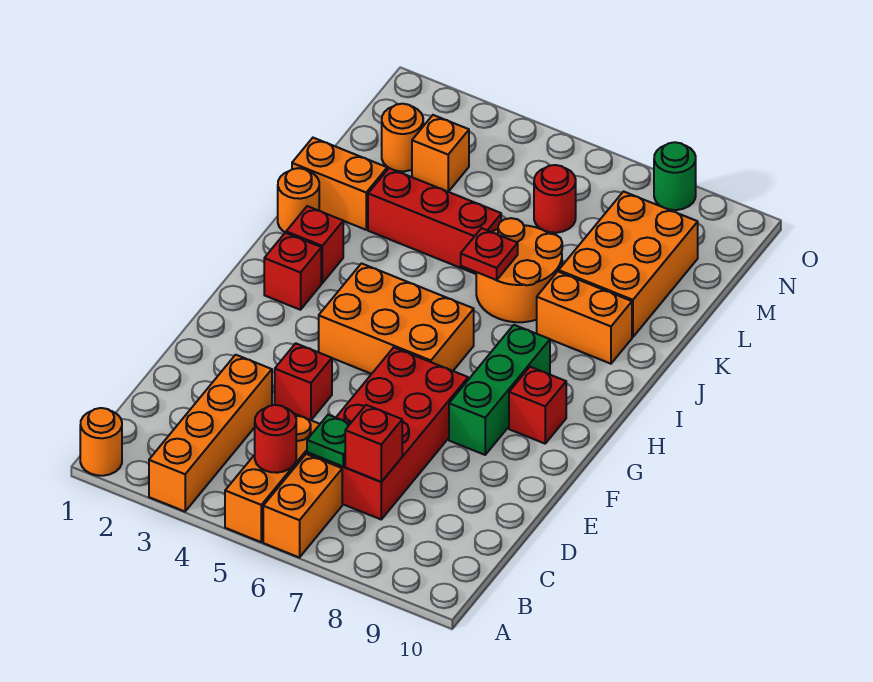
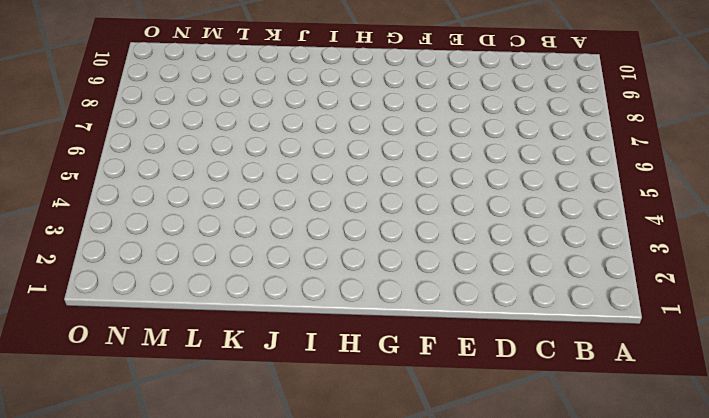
none -> orange round brick A1 level 1
none -> orange brick A3:D3 level 1
none -> orange brick A5:C5 level 1

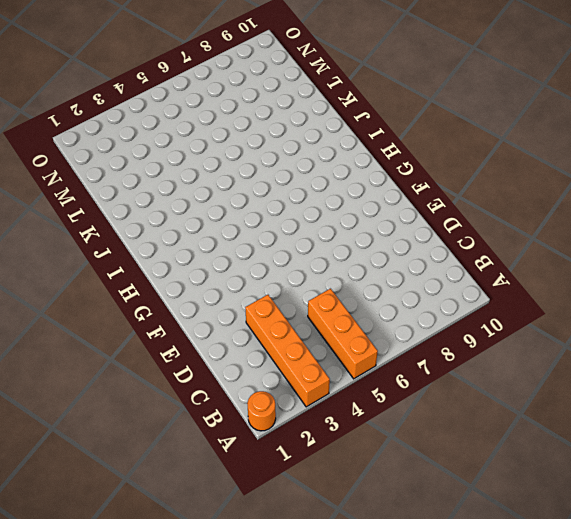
none -> orange brick A6:B6 level 1
none -> red brick C6:F7 level 1
none -> red brick E4 level 1

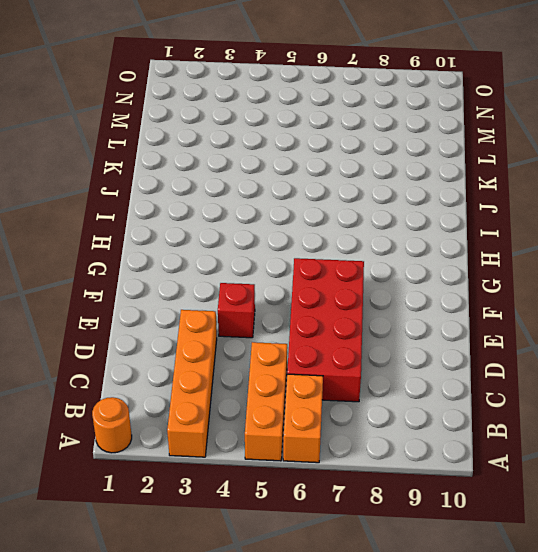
none -> green brick F8:H8 level 1
none -> orange brick G4:H6 level 1
none -> red brick G9 level 1

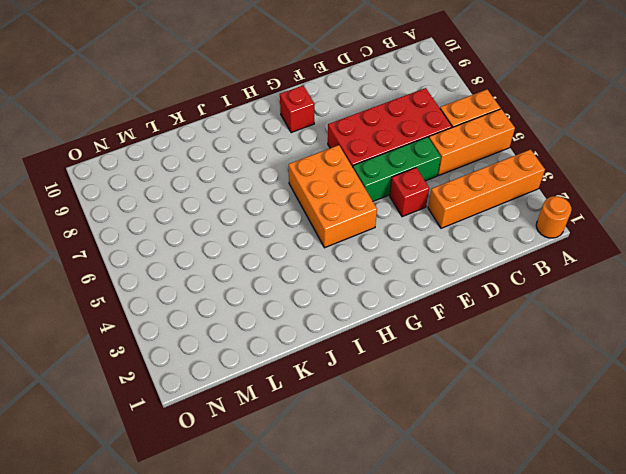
green brick D5:F5 level 1 -> green brick F8:H8 level 1
none -> red brick H2 level 1
none -> red brick I2 level 1
none -> orange round brick J1 level 1

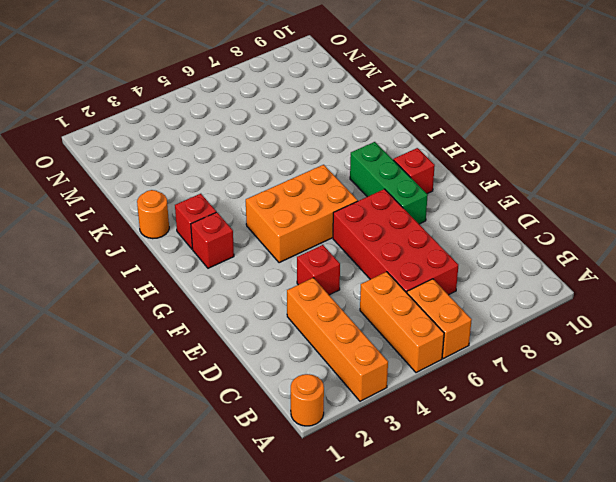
none -> orange round brick J6:K7 level 1
none -> orange brick J8:J9 level 1
none -> orange brick K1:K2 level 1

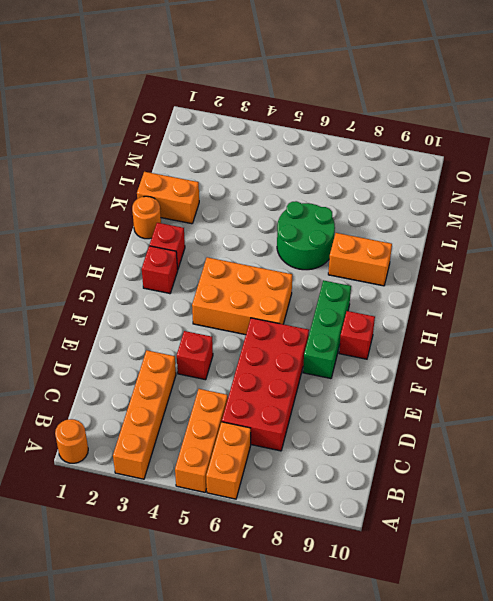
green round brick J6:K7 level 1 -> orange round brick J6:K7 level 1
none -> red brick K3:K5 level 1
none -> orange brick K8:M9 level 1
none -> orange round brick M2 level 1

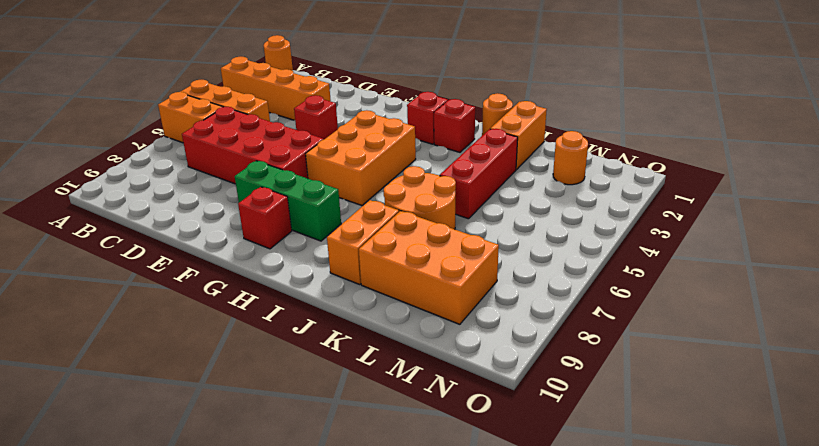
none -> orange brick M3 level 1
none -> red round brick M6 level 1
none -> green round brick O8 level 1

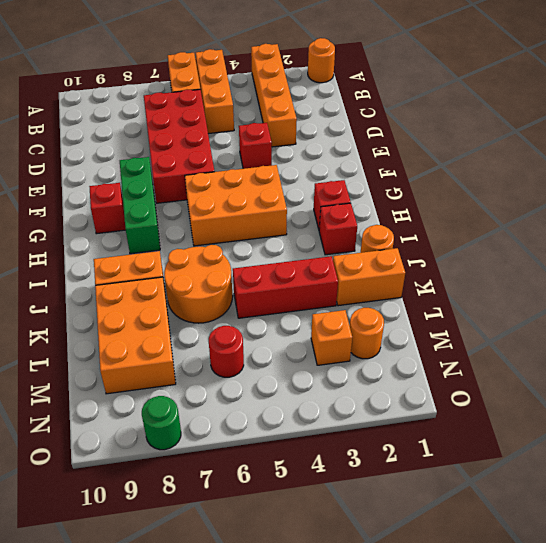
none -> red round brick B5 level 2
none -> green plate C6 level 2
none -> red brick C7 level 2

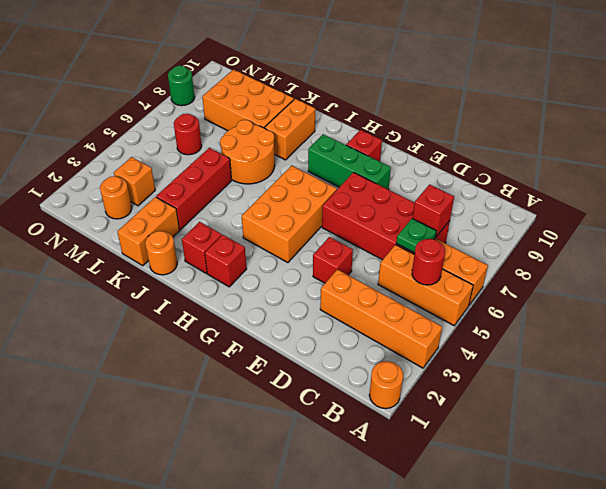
none -> red plate J6 level 2

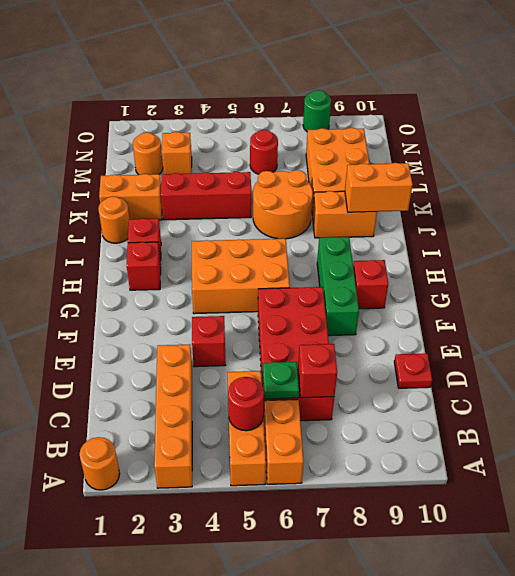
red plate D10 level 1 -> red plate J6 level 2
orange brick J9:J10 level 2 -> none

